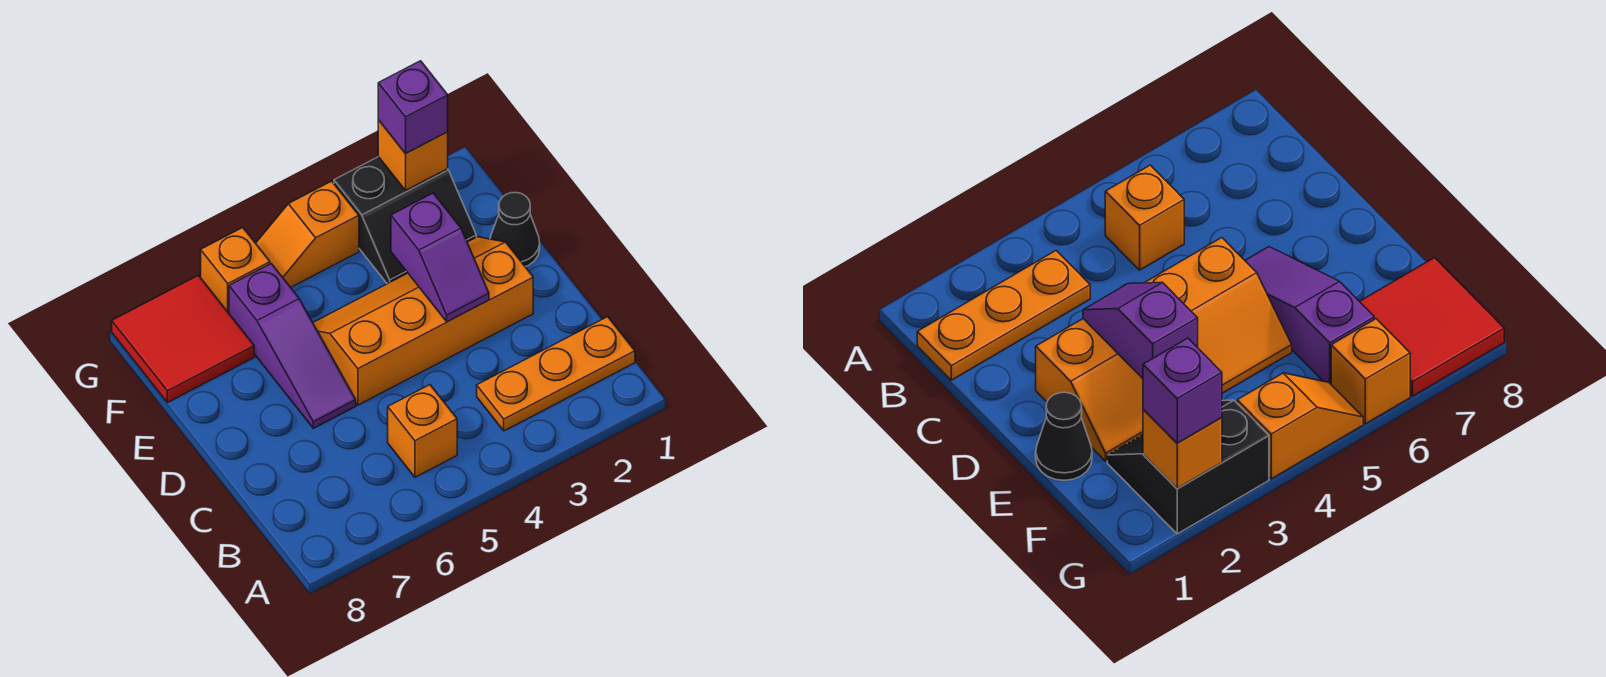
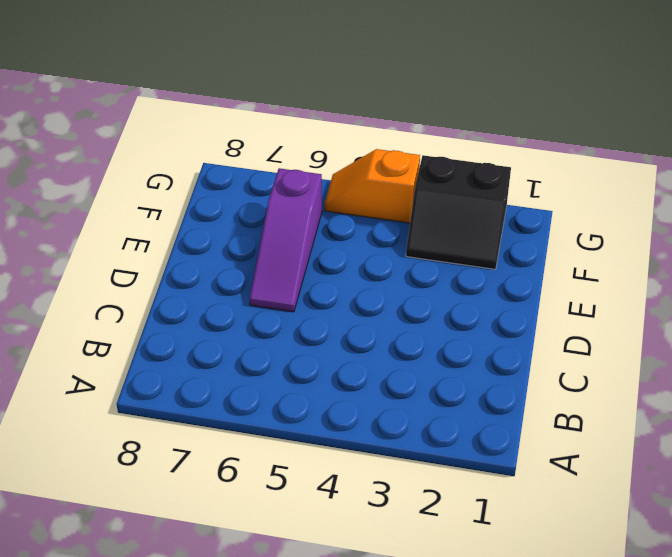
none -> orange plate B1:B3 level 1
none -> orange brick B5 level 1
none -> orange slope D2:E5 level 1 top D

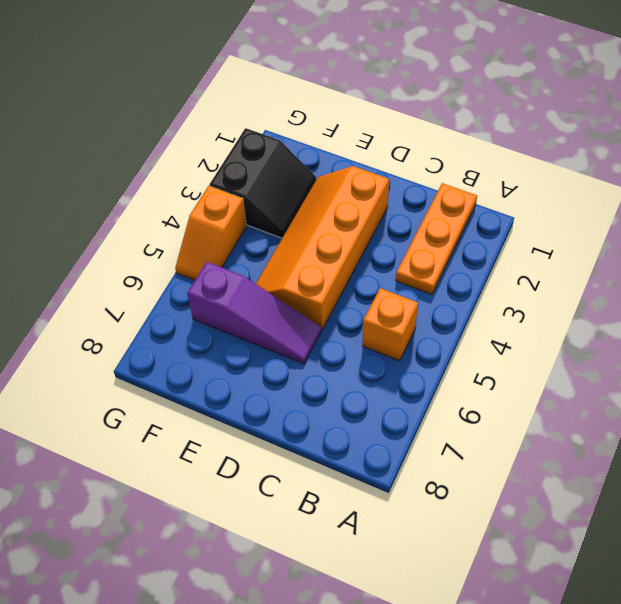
none -> black cone E1 level 1
none -> red tile F7:G8 level 1
none -> orange brick G6 level 1

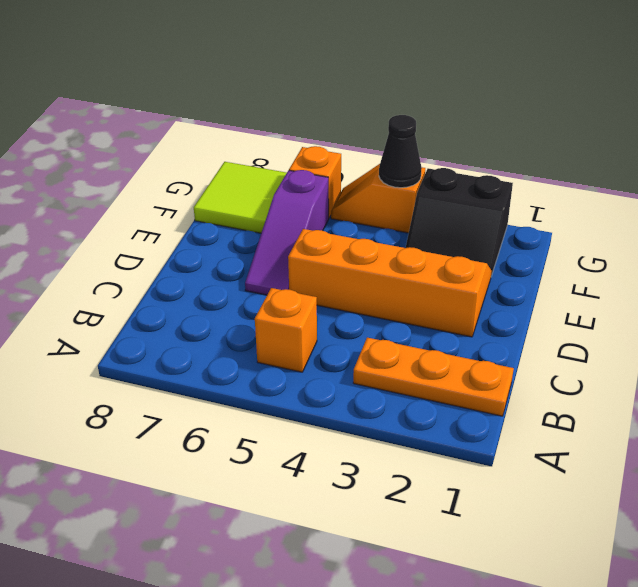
lime tile F7:G8 level 1 -> red tile F7:G8 level 1
black cone G4 level 2 -> black cone E1 level 1
none -> purple slope D3:E3 level 2 top E
none -> orange brick G2 level 2
none -> purple brick G2 level 3

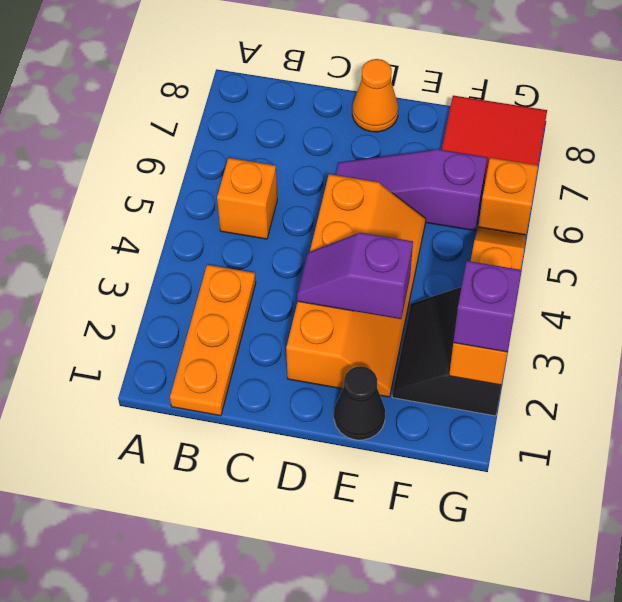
orange cone D8 level 1 -> none

